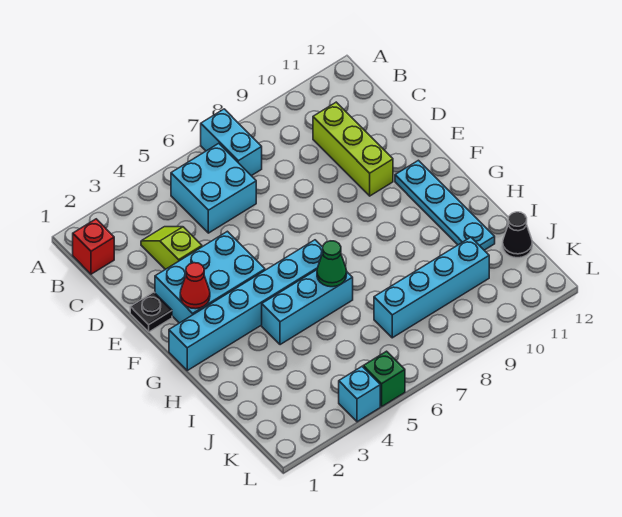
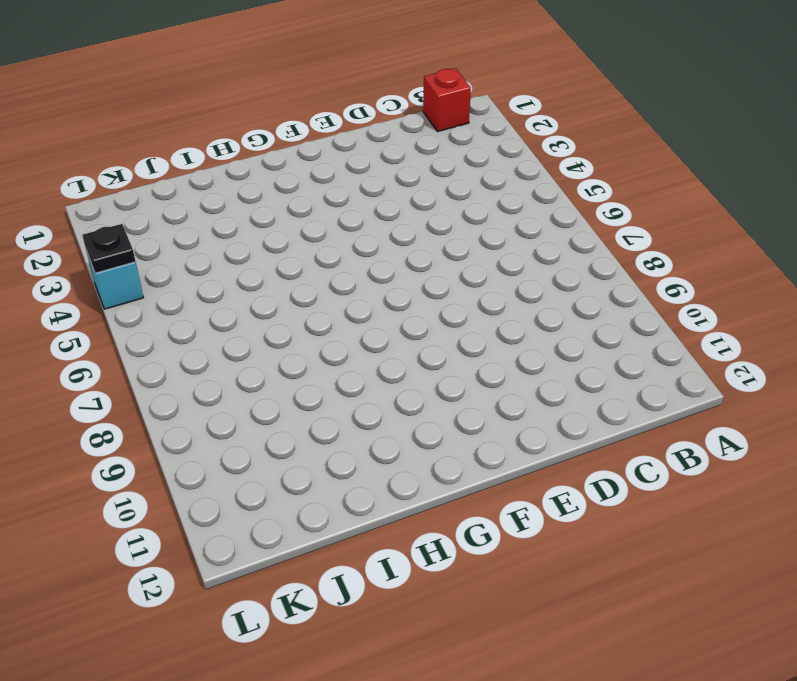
black plate L4 level 2 -> black plate E1 level 1
none -> cyan brick A7:B7 level 1
none -> cyan brick B5:C6 level 1
none -> lime slope C3:D3 level 1 top D

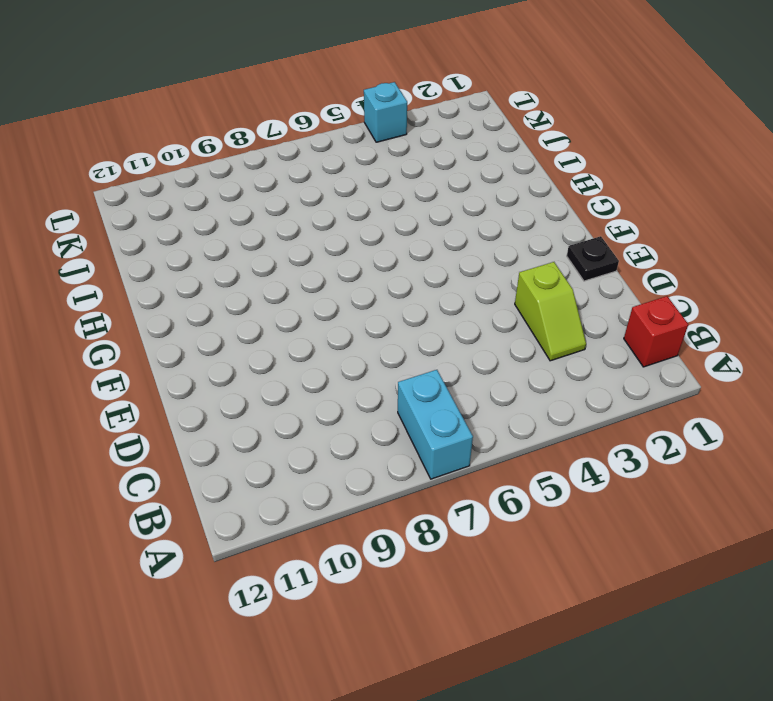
none -> cyan brick B5:C6 level 1
none -> lime brick C10:E10 level 1
none -> cyan brick E2:F4 level 1

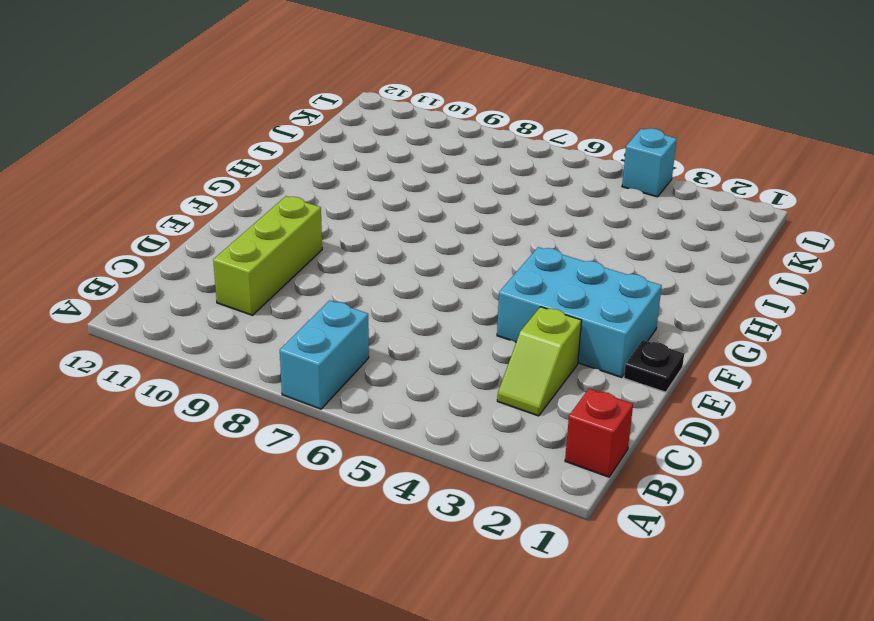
none -> cyan brick B5:C6 level 1
none -> cyan plate F11:I11 level 1
none -> cyan brick G1:G6 level 1

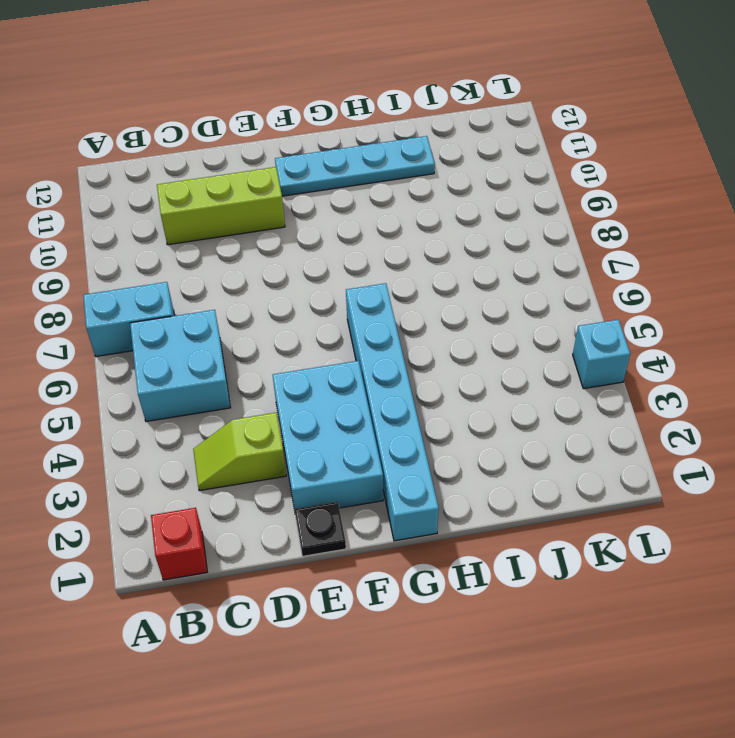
none -> cyan brick H4:H6 level 1
none -> cyan brick J7:J10 level 1
none -> black cone J12 level 1

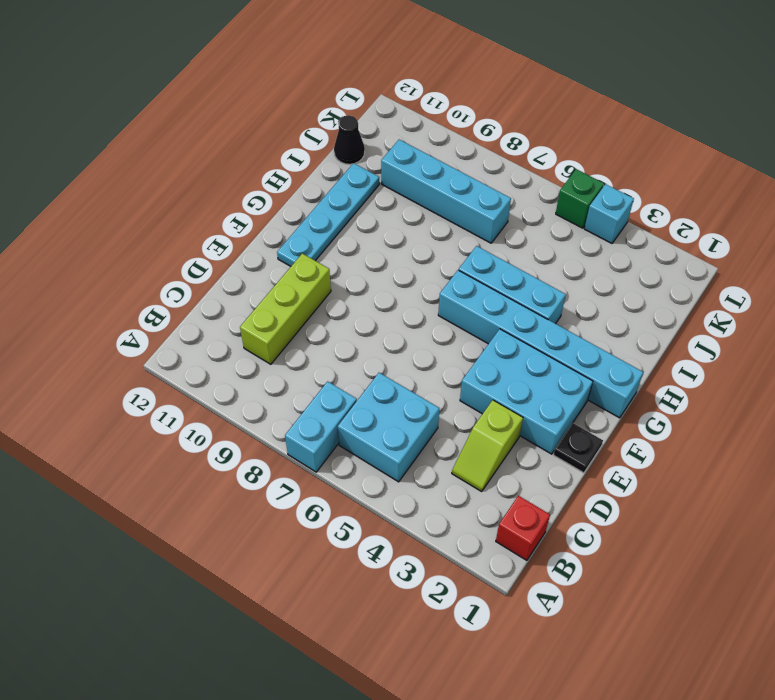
none -> red cone F2 level 2
none -> green cone H6 level 2

